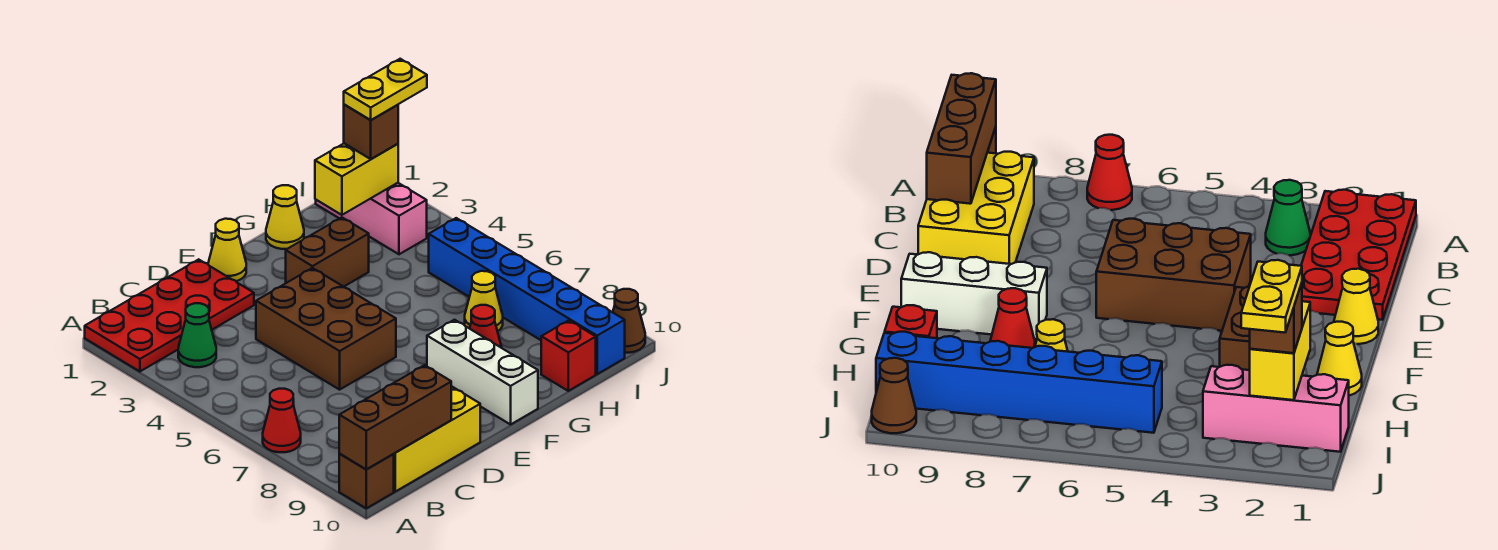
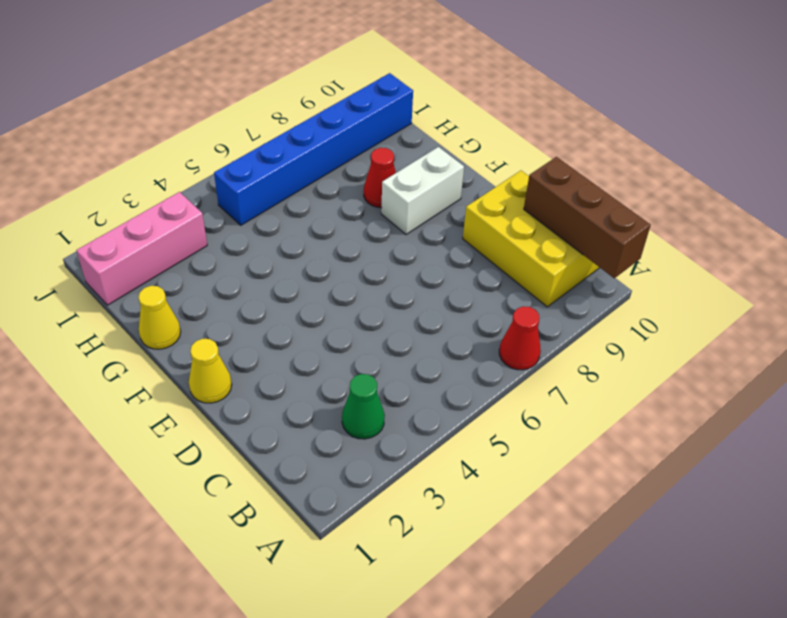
white brick F8:F9 level 1 -> white brick F8:F10 level 1
none -> red plate A1:D2 level 1
none -> brown brick A10 level 1
none -> brown brick D4:E6 level 1

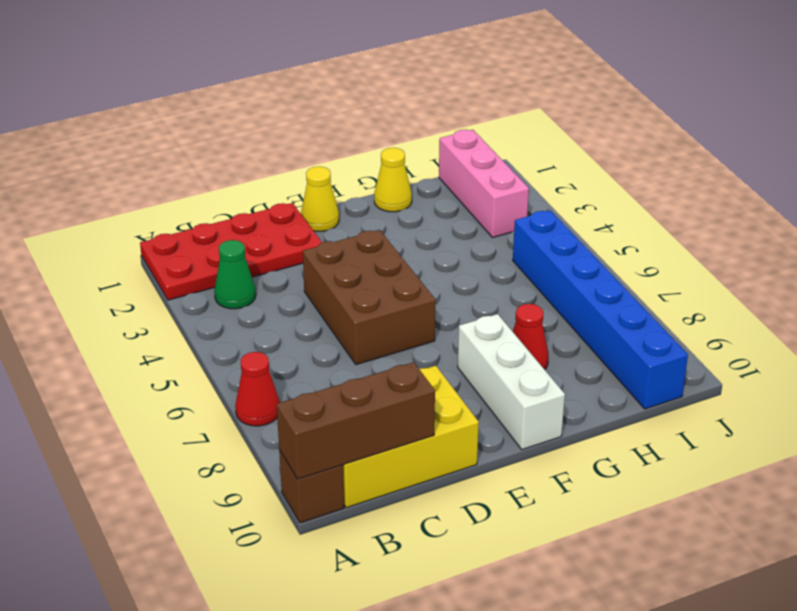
none -> brown brick F3:G3 level 1
none -> yellow cone H7 level 1
none -> red brick H10 level 1

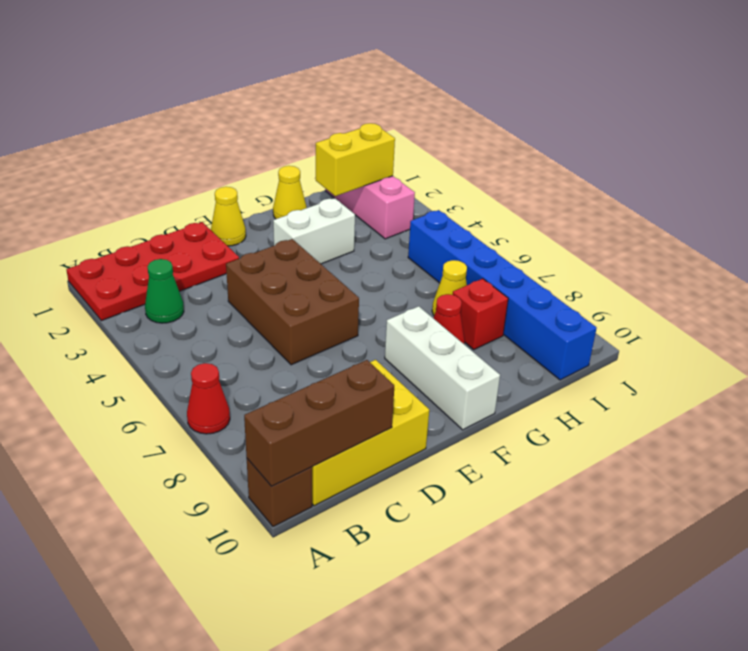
white brick F3:G3 level 1 -> brown brick F3:G3 level 1
red brick H8 level 1 -> red brick H10 level 1
none -> brown cone J10 level 1
none -> brown brick I2 level 3
none -> yellow plate I2:J2 level 4

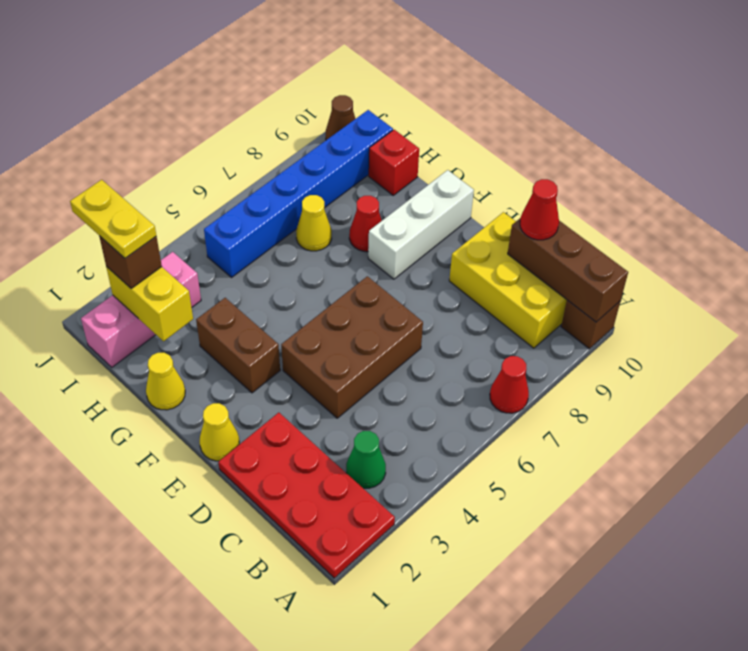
red cone C10 level 3 -> none

